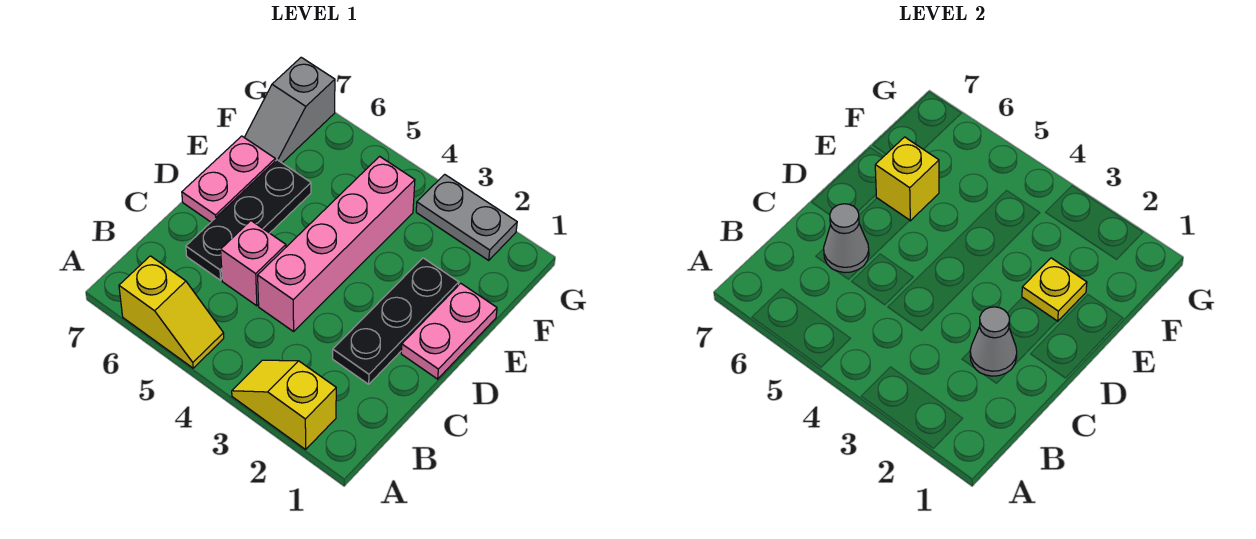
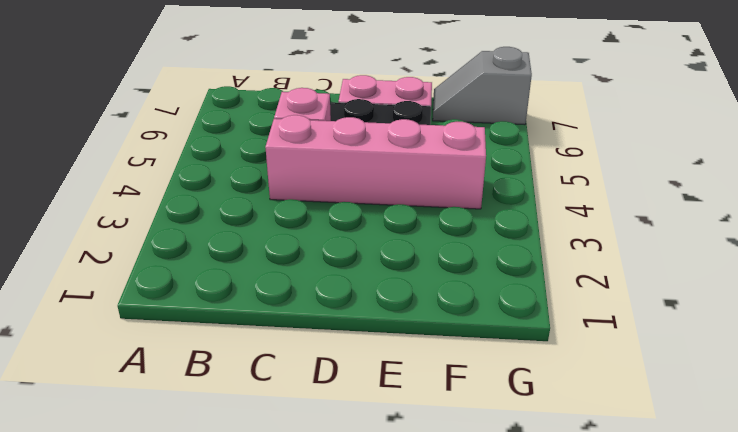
none -> yellow slope A2:A3 level 1 top 2
none -> yellow slope A5:A6 level 1 top 6
none -> black plate C2:E2 level 1

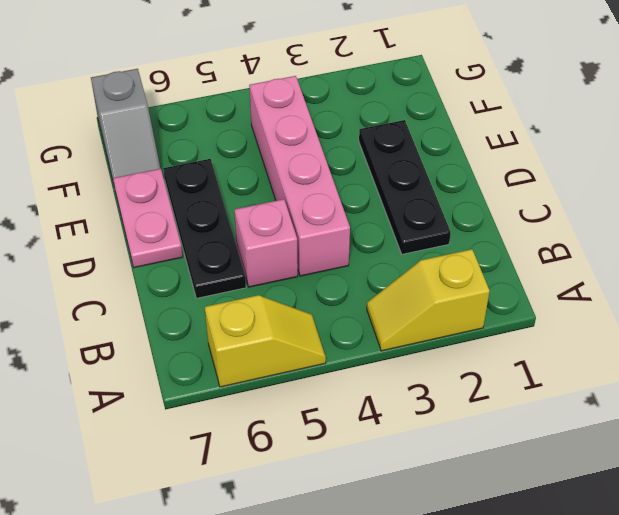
none -> pink plate D1:E1 level 1
none -> grey plate G2:G3 level 1
none -> grey cone C2 level 2

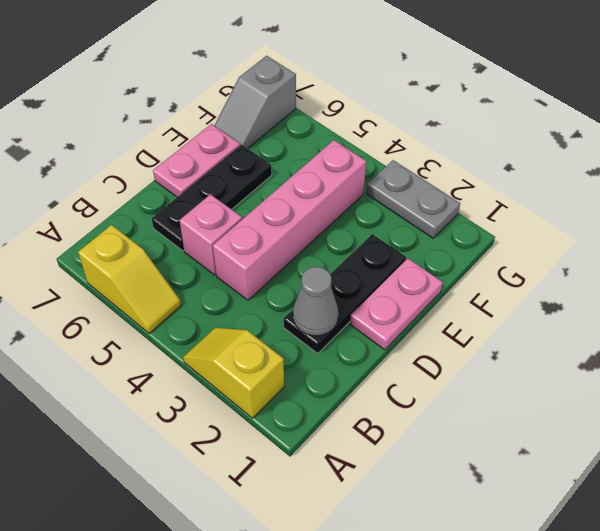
none -> grey cone C6 level 2
none -> yellow plate E2 level 2
none -> yellow brick E6 level 2

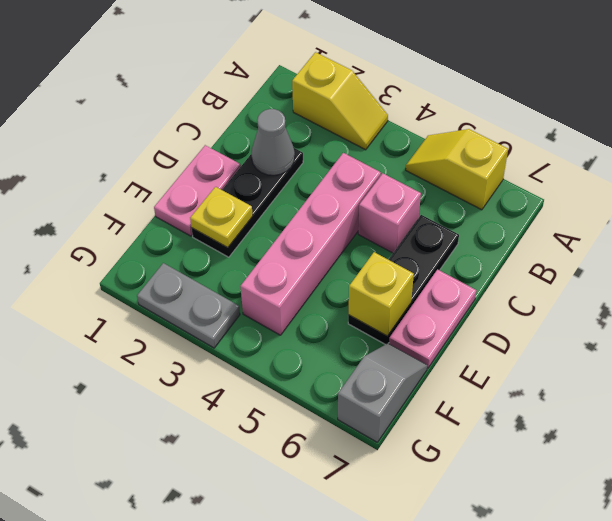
none -> grey cone C6 level 2

